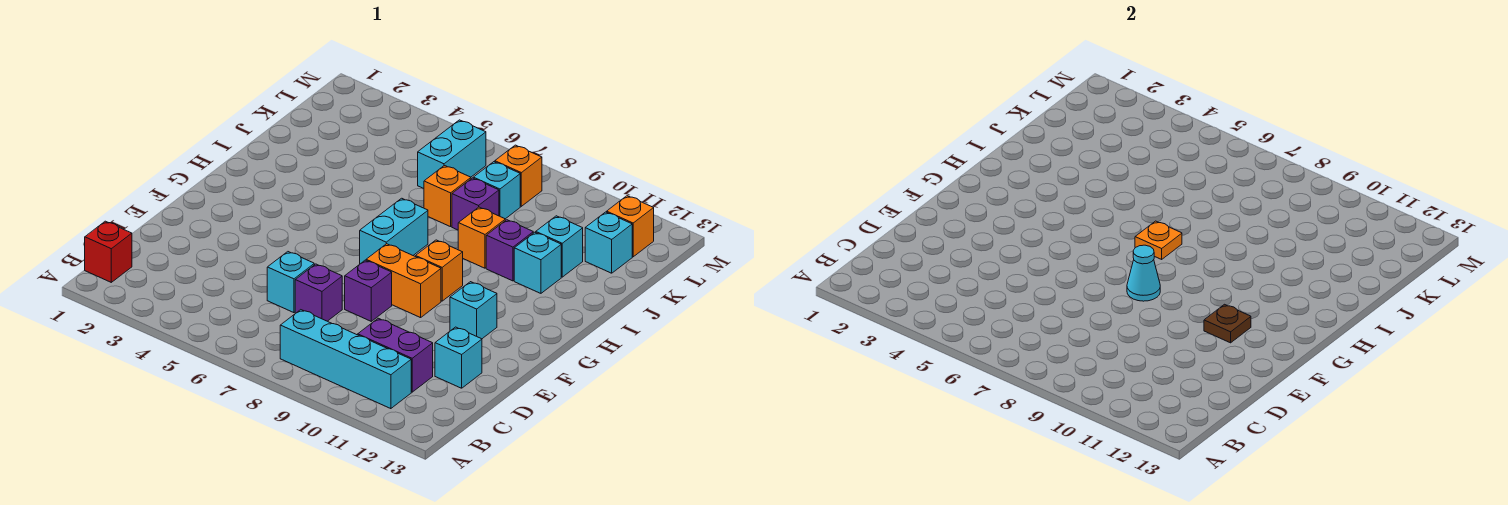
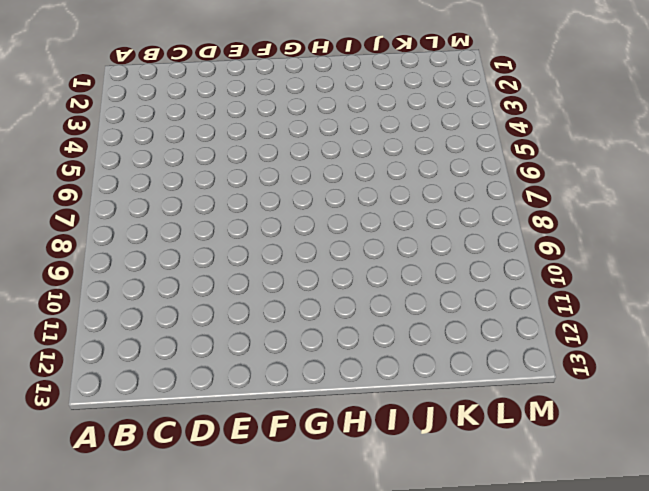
none -> red brick B1 level 1
none -> cyan brick B8:B11 level 1
none -> purple brick C10:C11 level 1

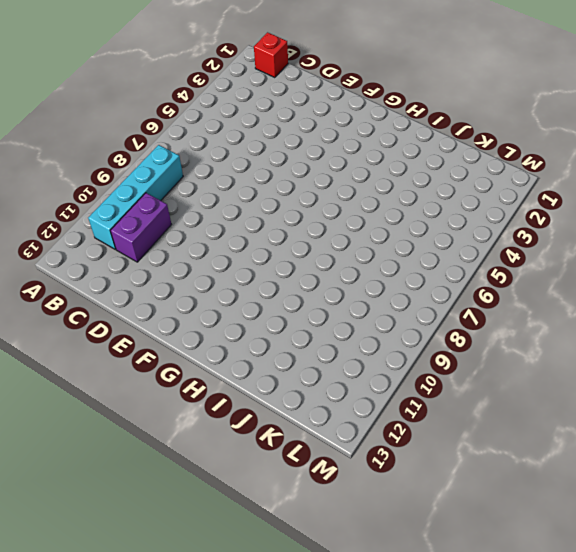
none -> cyan brick D6 level 1
none -> purple brick D7 level 1
none -> cyan brick D12 level 1

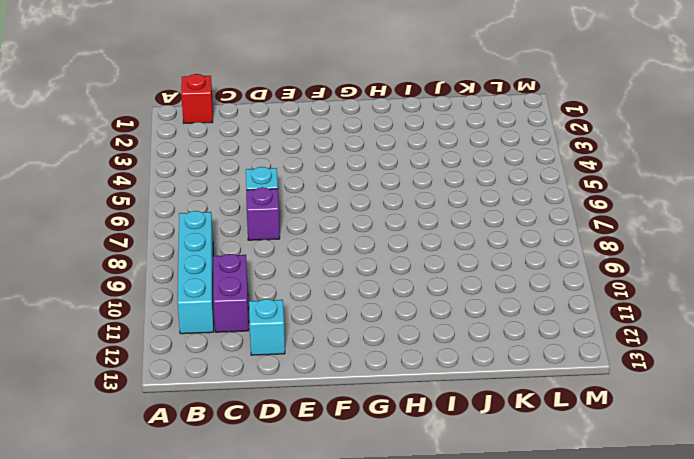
none -> purple brick E8 level 1
none -> orange brick F8:F9 level 1
none -> cyan brick F11 level 1

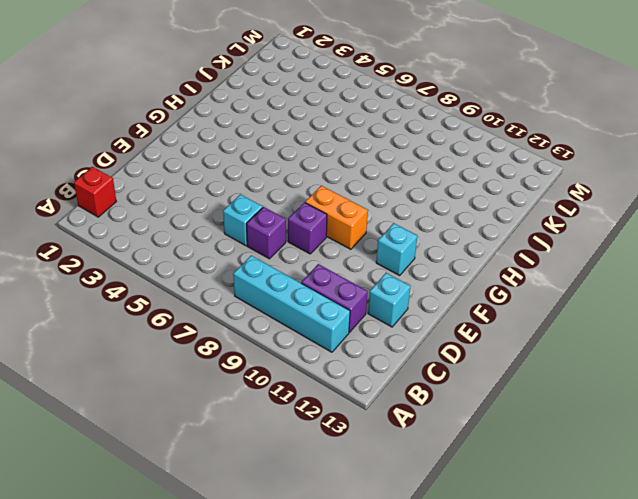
none -> cyan brick G7:H7 level 1
none -> orange brick G9 level 1
none -> orange brick I9 level 1

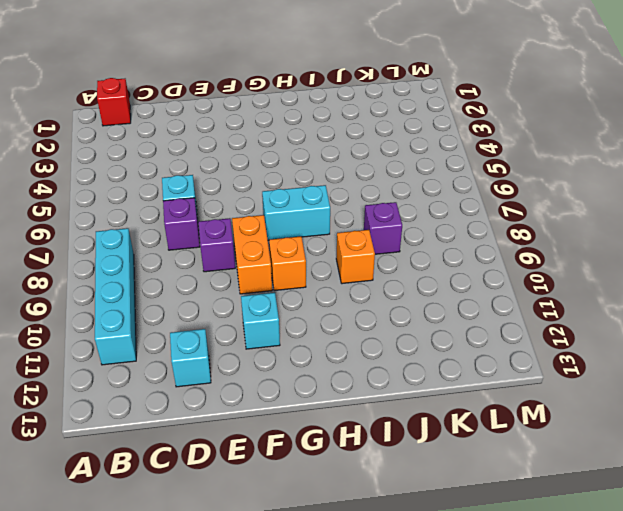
none -> purple brick C10:C11 level 1
none -> purple brick I10 level 1
none -> cyan brick I11 level 1

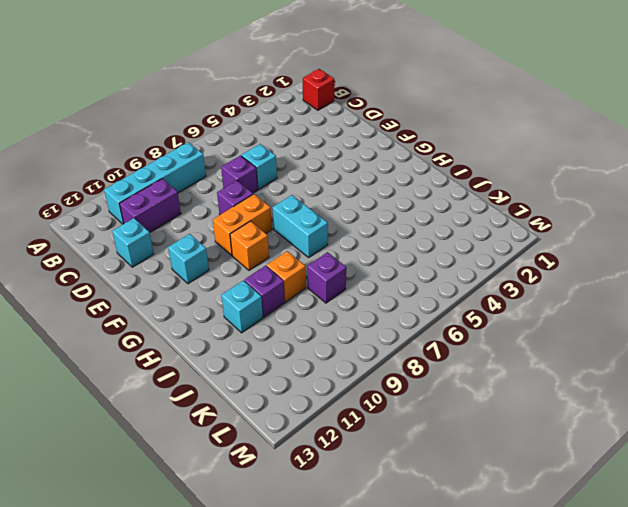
none -> orange brick J7 level 1
none -> cyan brick J11 level 1
none -> cyan brick K6:L6 level 1

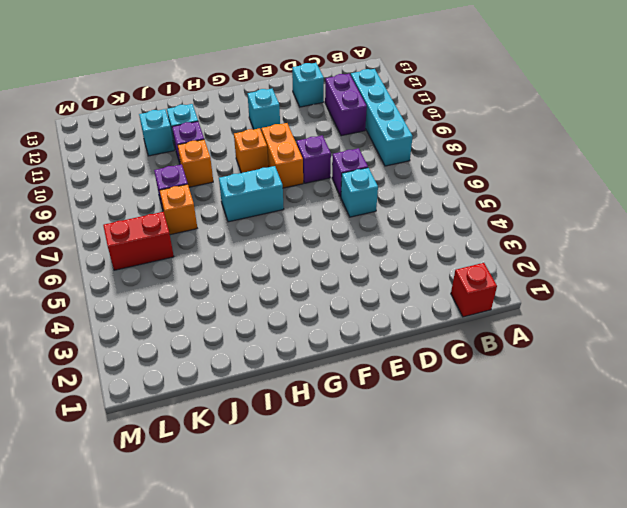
red brick K6:L6 level 1 -> cyan brick K6:L6 level 1
none -> cyan brick K8 level 1
none -> cyan brick K12 level 1
none -> orange brick L8 level 1

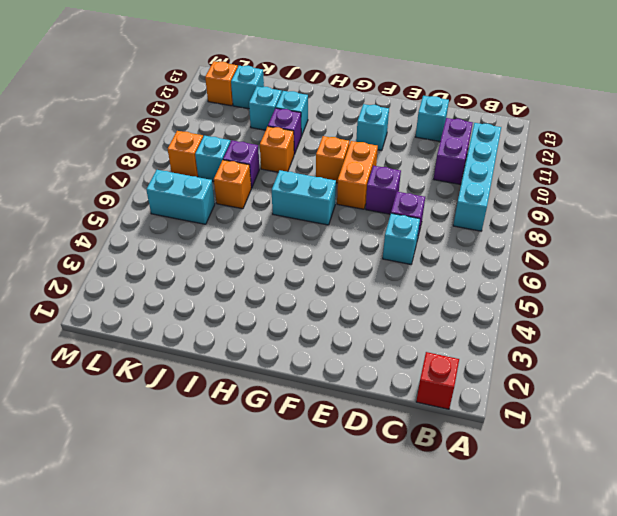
none -> cyan cone F8 level 2
none -> brown plate F11 level 2
none -> orange plate H7 level 2

